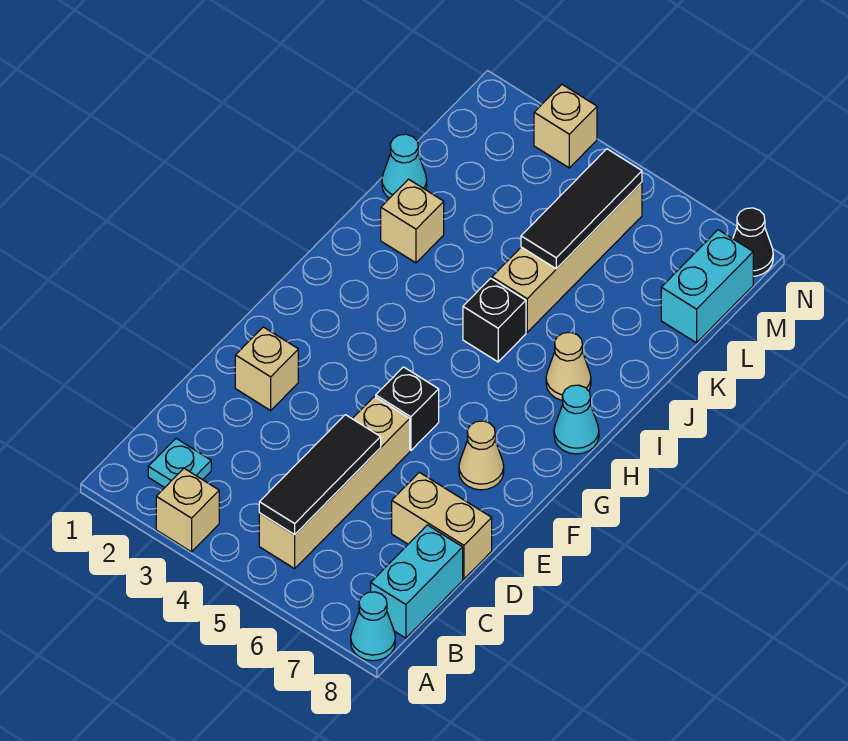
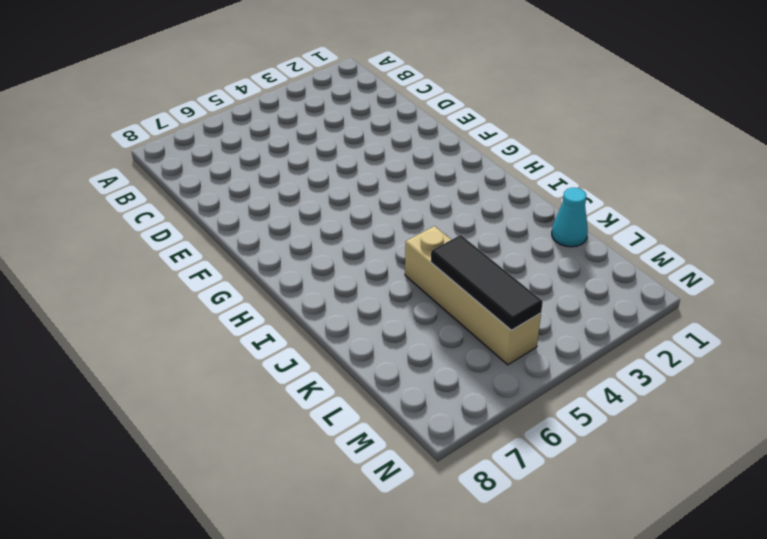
none -> tan brick A3 level 1
none -> cyan cone A8 level 1
none -> cyan plate B2 level 1

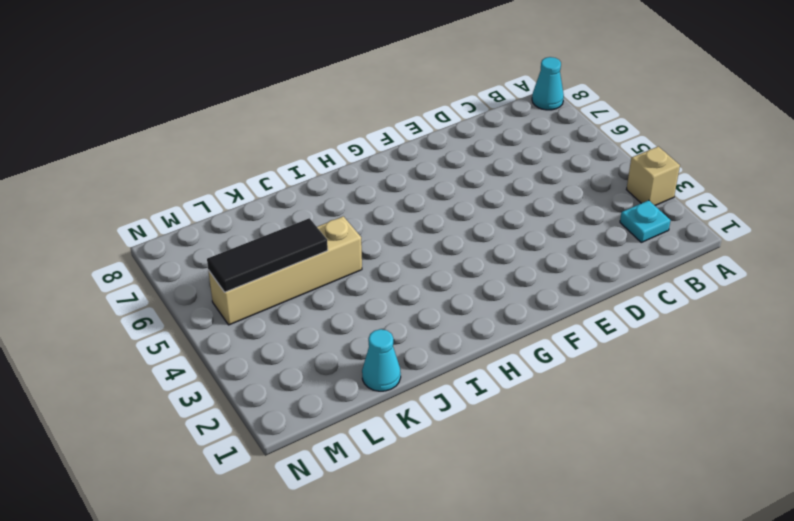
none -> tan brick B5:E5 level 1
none -> cyan brick B8:C8 level 1
none -> tan brick D7:D8 level 1

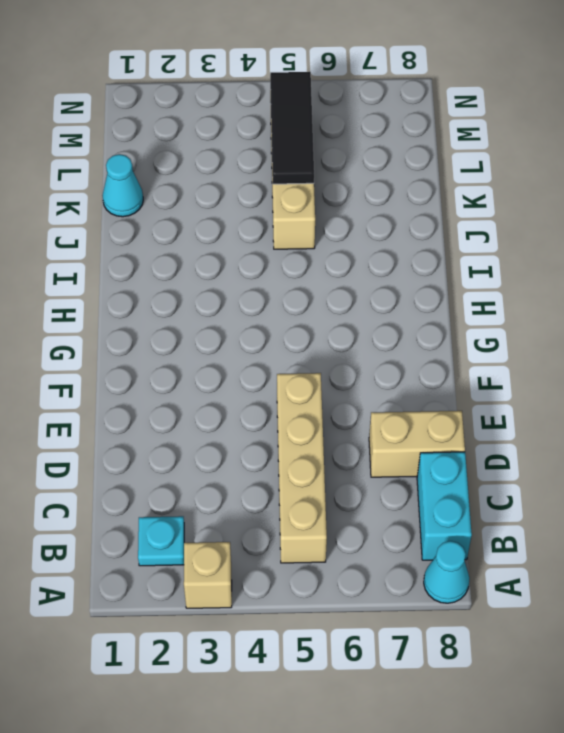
none -> tan brick E2 level 1
none -> black brick F5 level 1
none -> tan cone F7 level 1

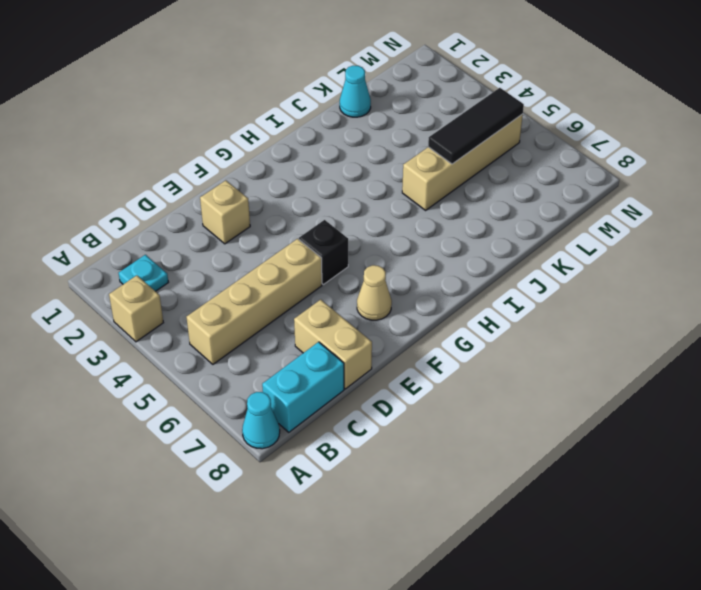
none -> cyan cone H8 level 1
none -> black brick I5 level 1
none -> tan cone I7 level 1

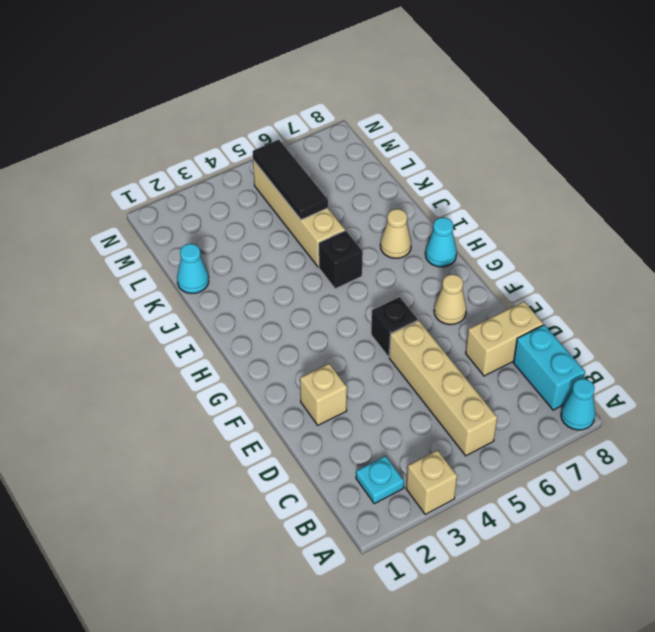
none -> tan brick J2 level 1
none -> cyan brick L8:M8 level 1
none -> tan brick N3 level 1

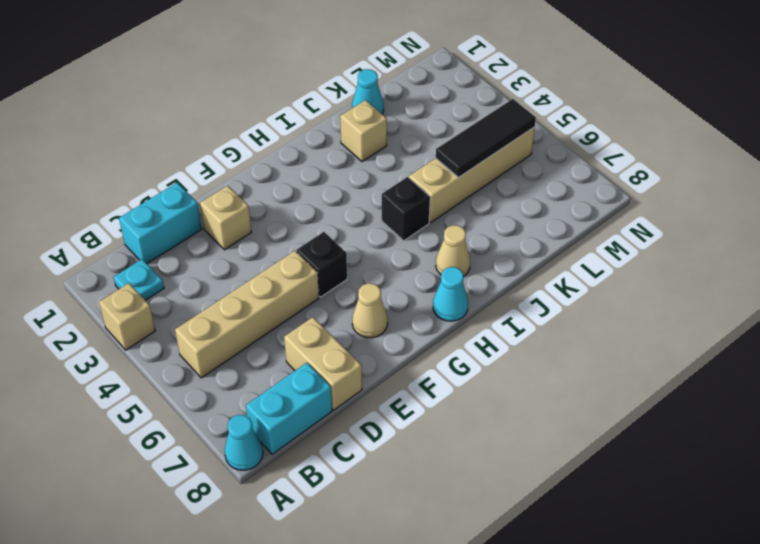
cyan brick C1:D1 level 1 -> cyan brick L8:M8 level 1
none -> tan brick N3 level 1
none -> black cone N8 level 1
none -> black tile B5:D5 level 2

